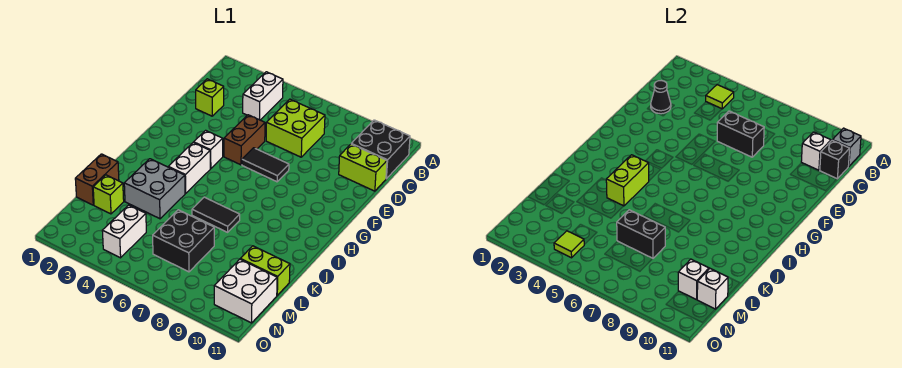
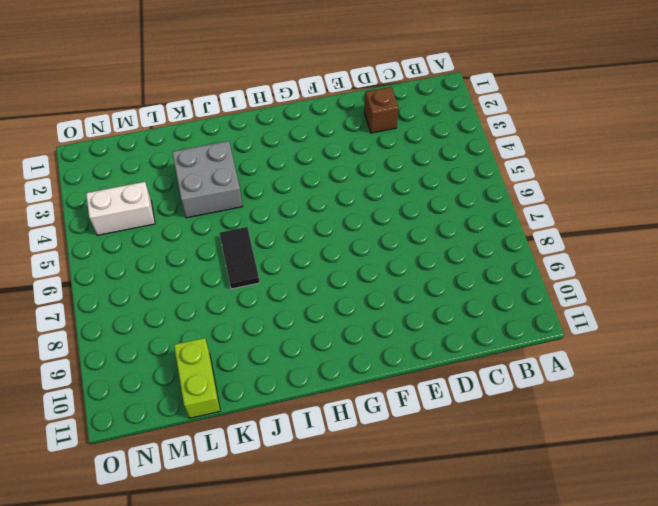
brown brick D2 level 1 -> lime brick D2 level 1
none -> white brick B4:C4 level 1
none -> black brick B10:C11 level 1
none -> lime brick C6:D7 level 1

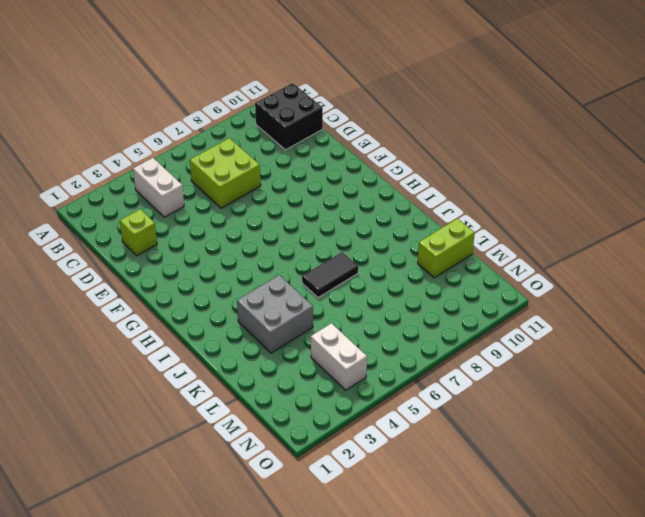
none -> lime brick D10:D11 level 1
none -> brown brick E5:F5 level 1
none -> black tile F6:F7 level 1

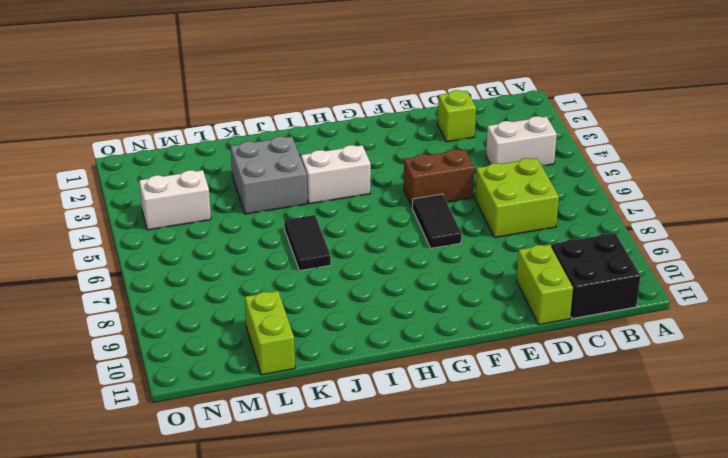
none -> white brick G4 level 1
none -> brown brick K1:L1 level 1
none -> lime brick L2 level 1

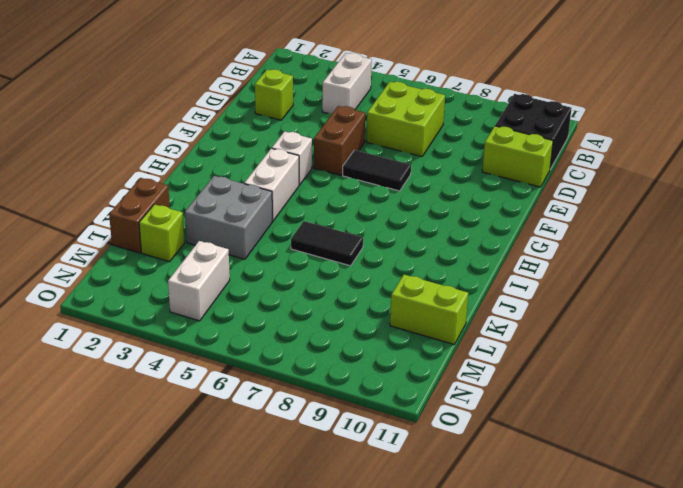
none -> black brick L6:M7 level 1
none -> white brick M10:N11 level 1
none -> lime tile B4 level 2

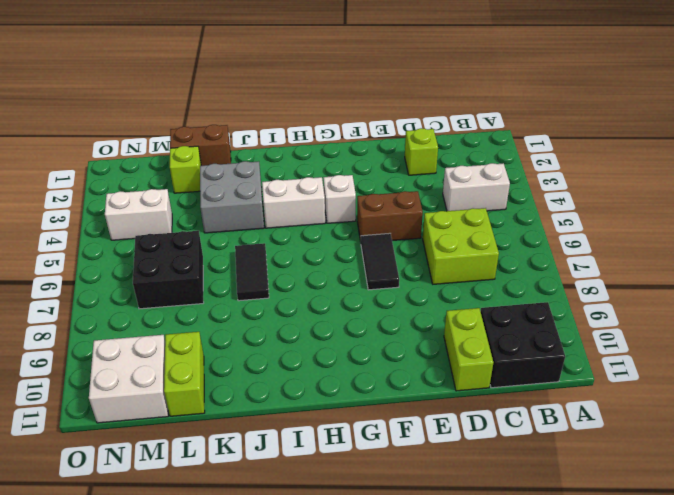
none -> lime tile B4 level 2
none -> grey brick B11 level 2
none -> white brick C10 level 2

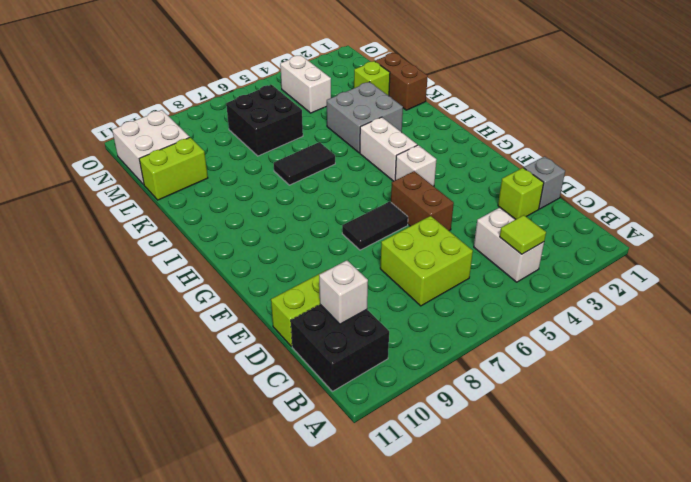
grey brick D1 level 1 -> grey brick B11 level 2
none -> black brick C11 level 2
none -> black cone D2 level 2
none -> black brick D6:D7 level 2

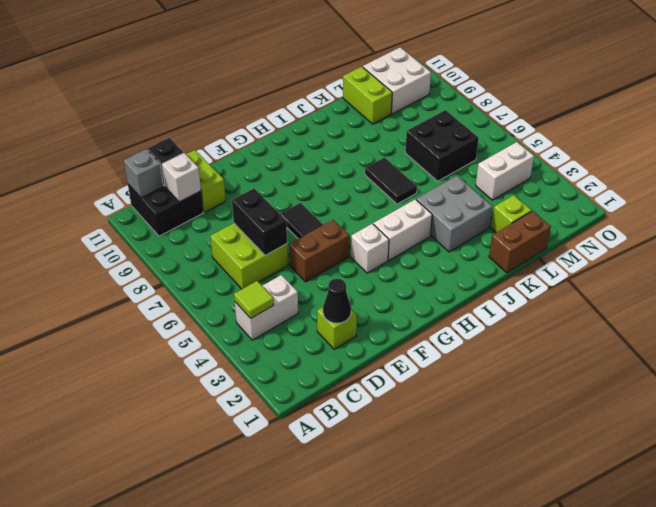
none -> lime brick I4:J4 level 2
none -> black brick L6:L7 level 2
none -> white brick M10 level 2

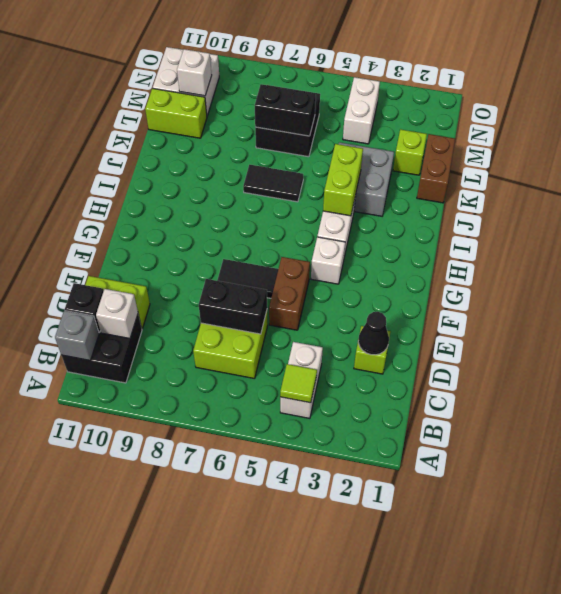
none -> white brick M11 level 2
none -> lime tile N4 level 2

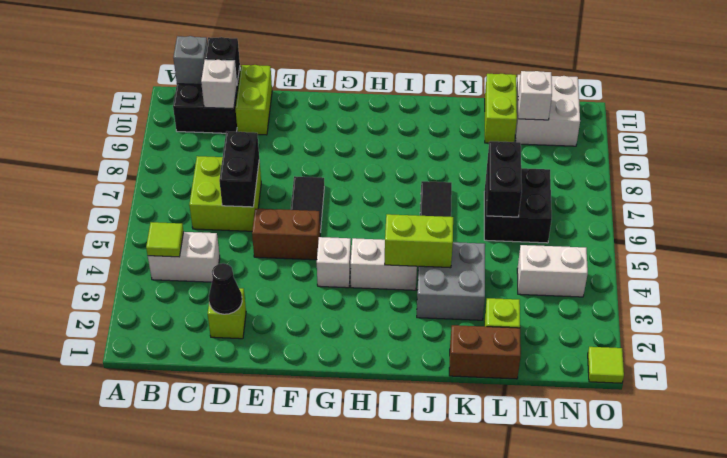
lime tile O1 level 1 -> lime tile N4 level 2
none -> white brick M11 level 2

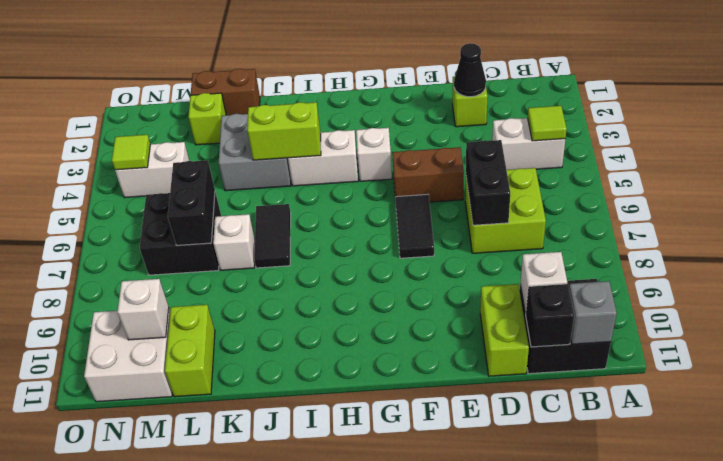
white brick K7 level 1 -> white brick M11 level 2

